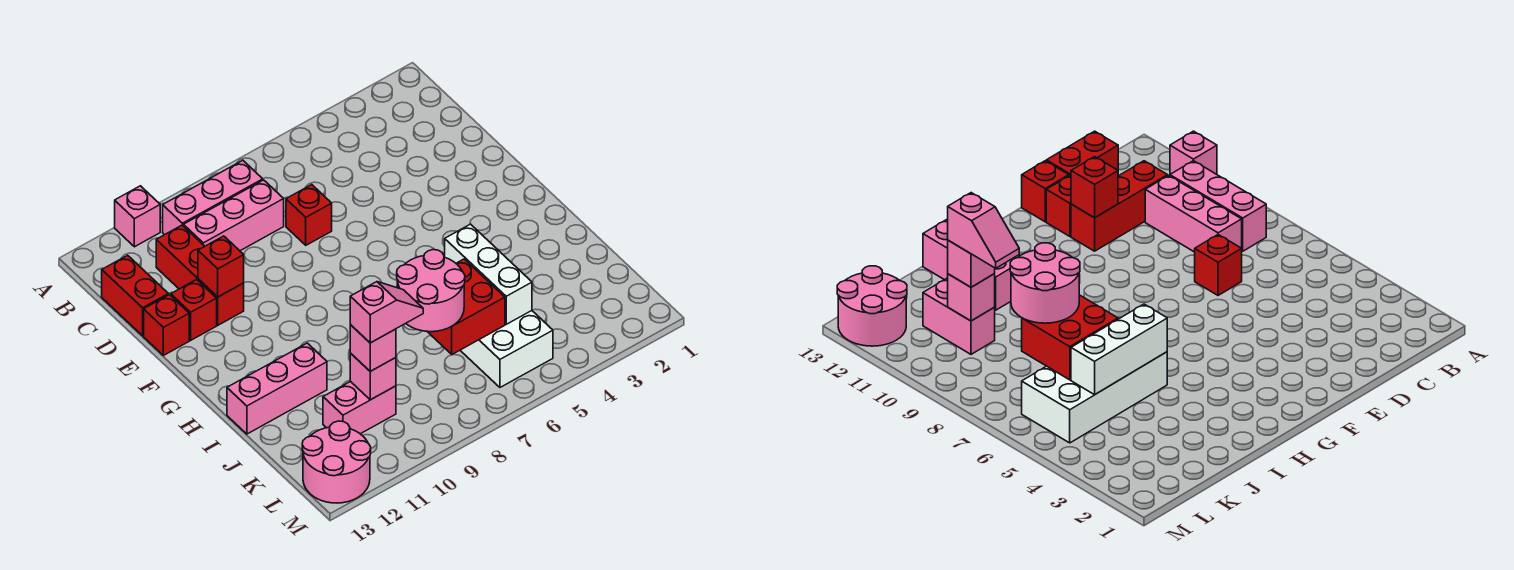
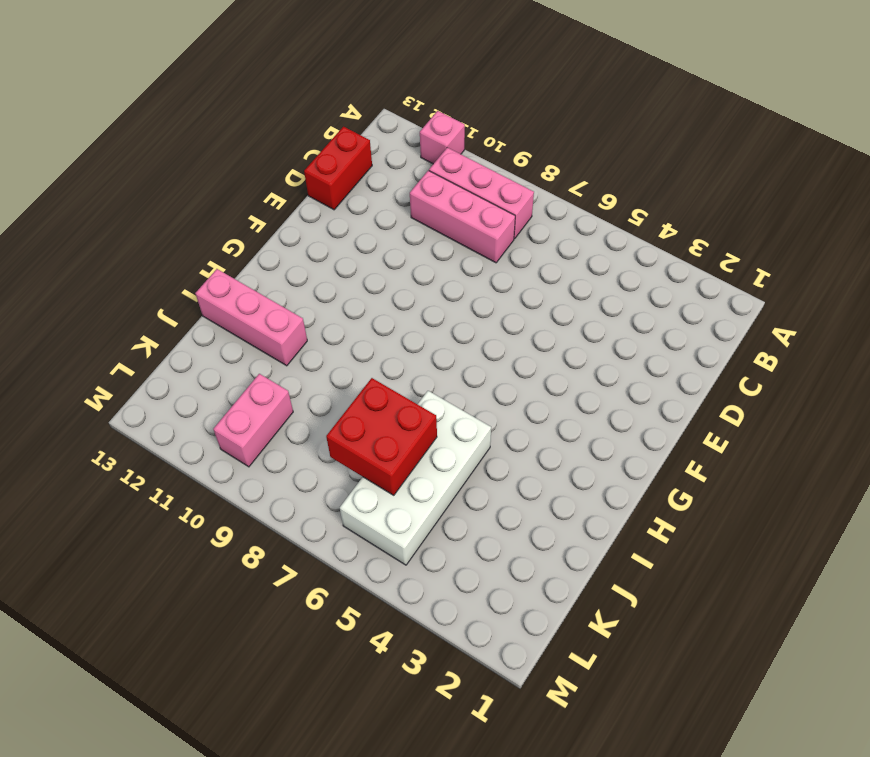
pink brick K10:L10 level 1 -> pink brick K10:K11 level 1
none -> red brick C11:E11 level 1
none -> red brick D7 level 1
none -> red brick E12 level 1

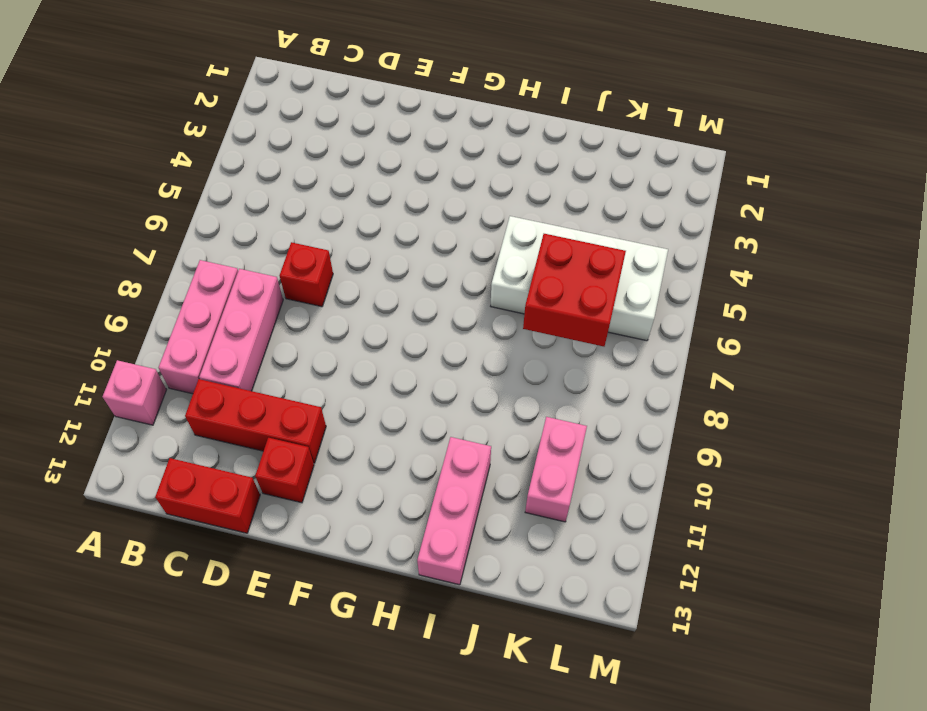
none -> red brick E13 level 1
none -> pink round brick L12:M13 level 1
none -> red brick E11 level 2

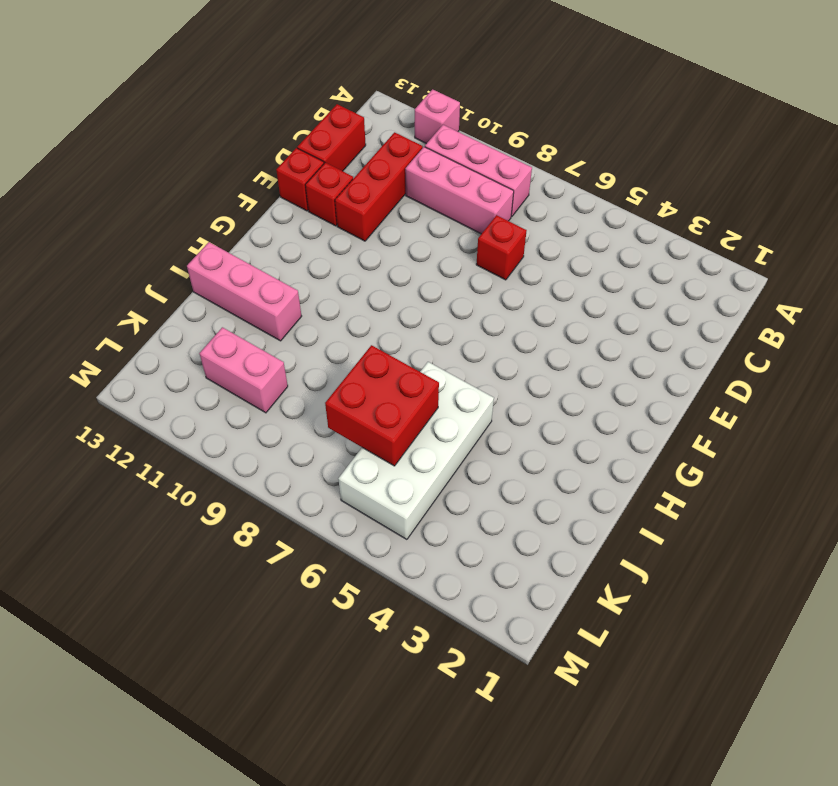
none -> pink round brick L12:M13 level 1
none -> red brick E11 level 2
none -> white brick I5:K5 level 2

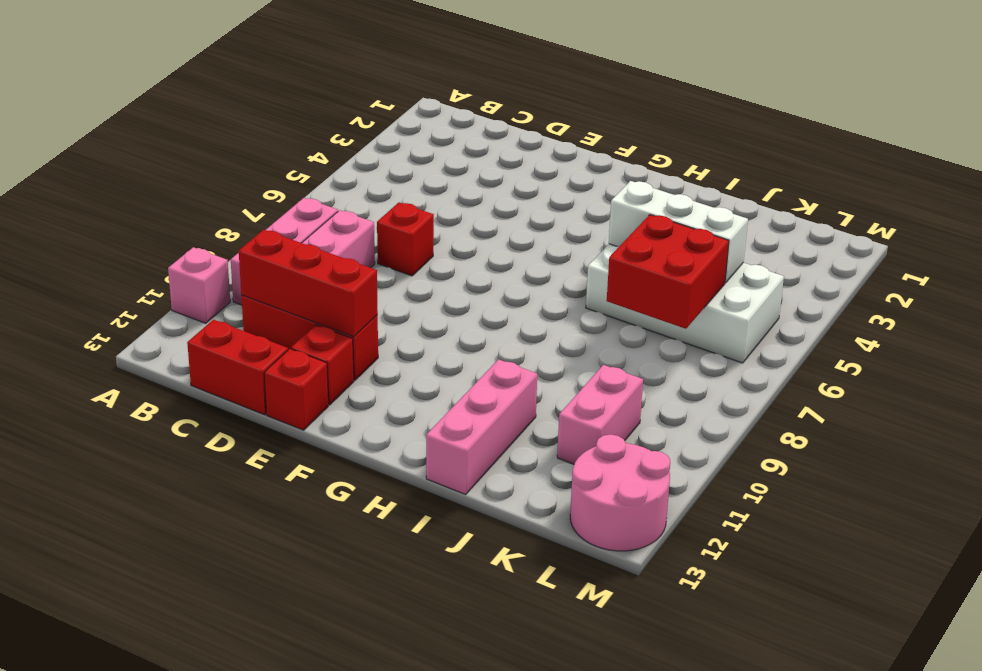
red brick C11:E11 level 2 -> red brick E11 level 2
none -> pink brick K10 level 2
none -> pink round brick J7:K8 level 3
none -> pink brick K10 level 3

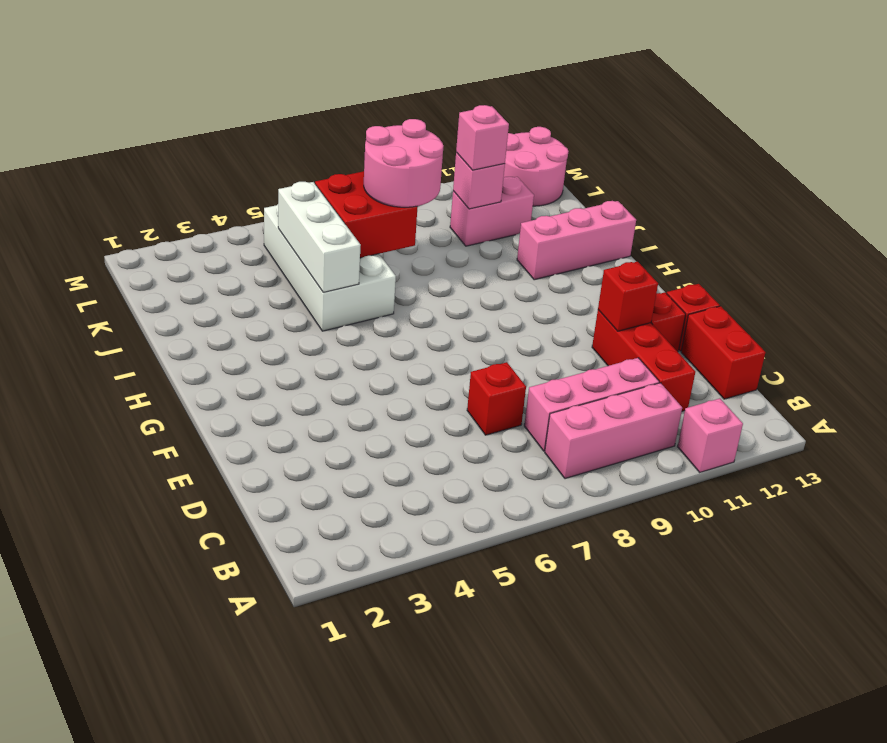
none -> pink slope K9:K10 level 4 top 10

